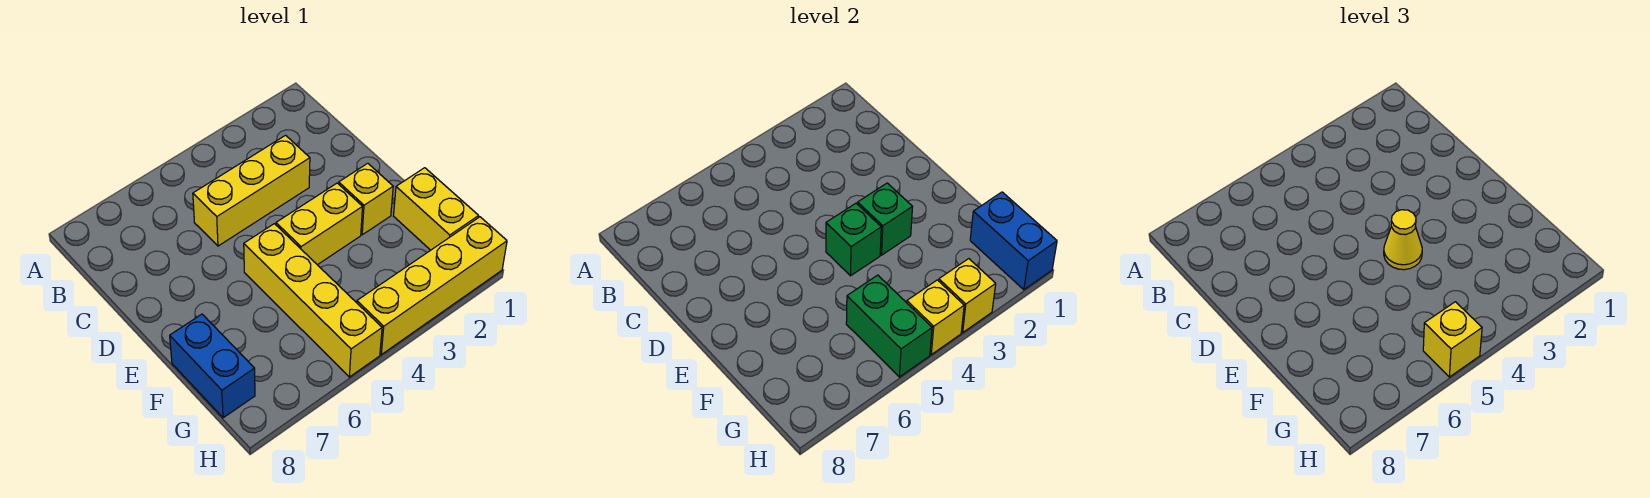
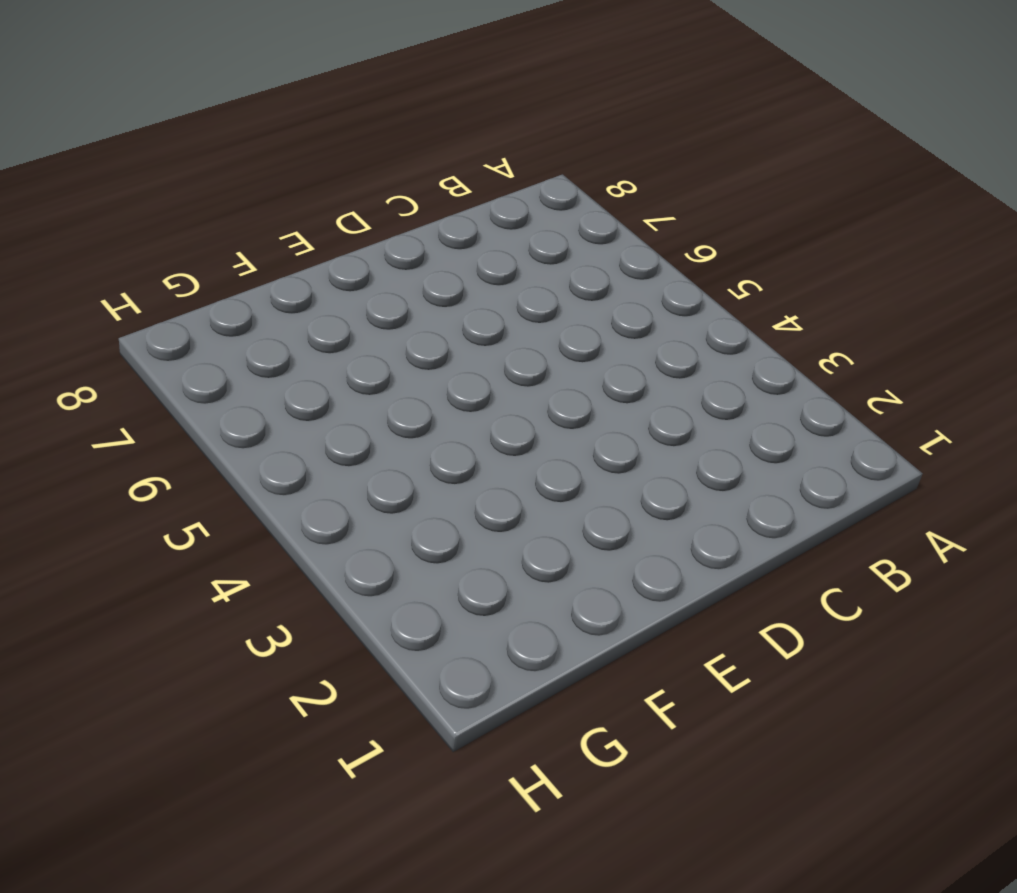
none -> yellow brick C3:C5 level 1
none -> yellow brick E2 level 1
none -> yellow brick E3:E4 level 1

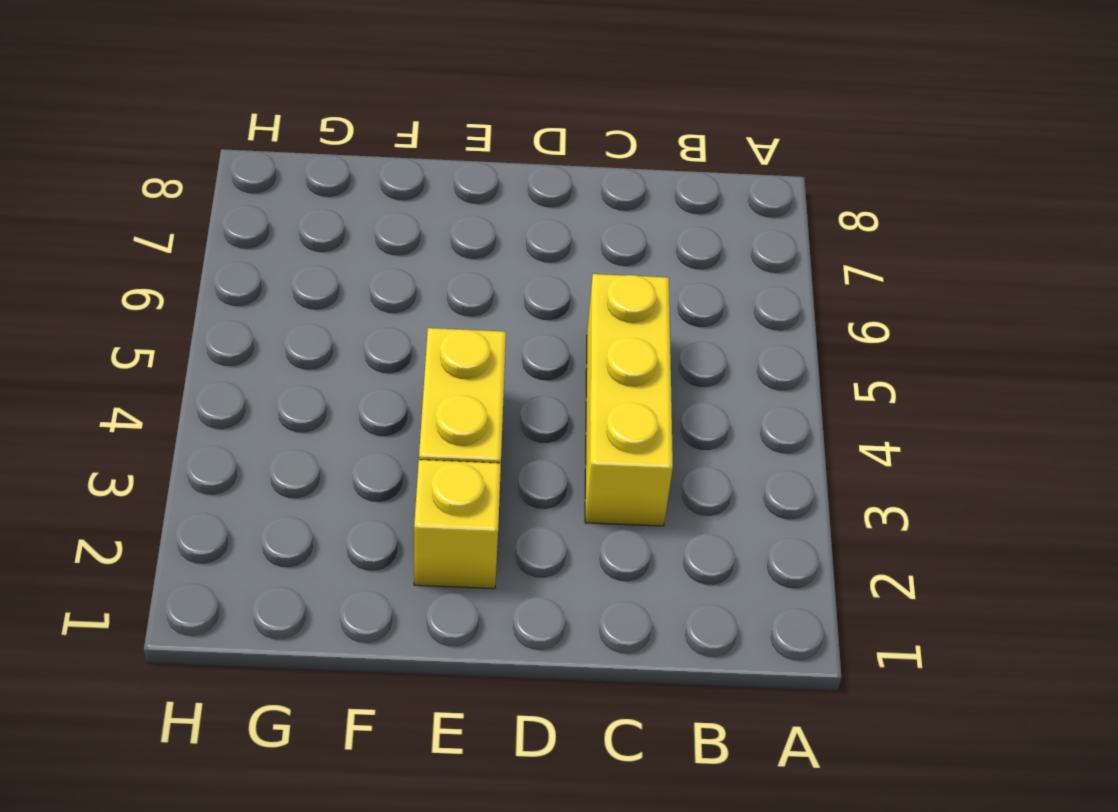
none -> yellow brick E5:H5 level 1
none -> yellow brick F1:G1 level 1
none -> blue brick F8:G8 level 1

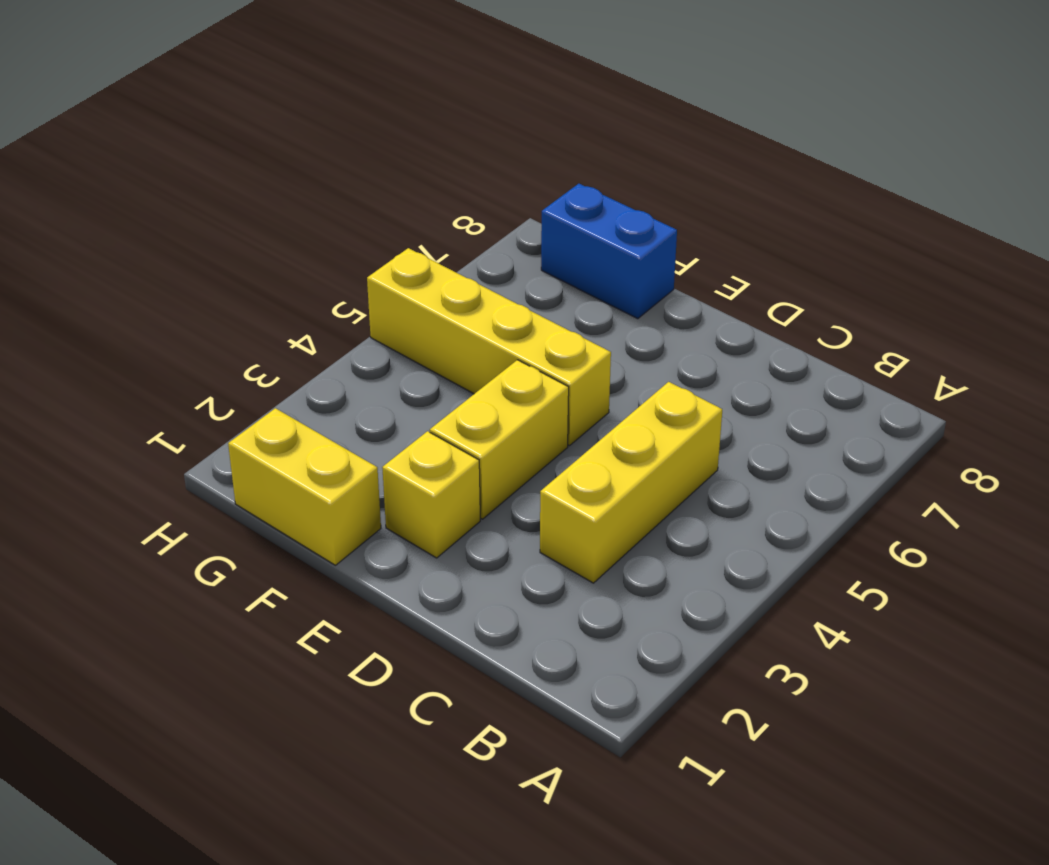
none -> yellow brick H1:H4 level 1
none -> green brick E3 level 2
none -> green brick E4 level 2

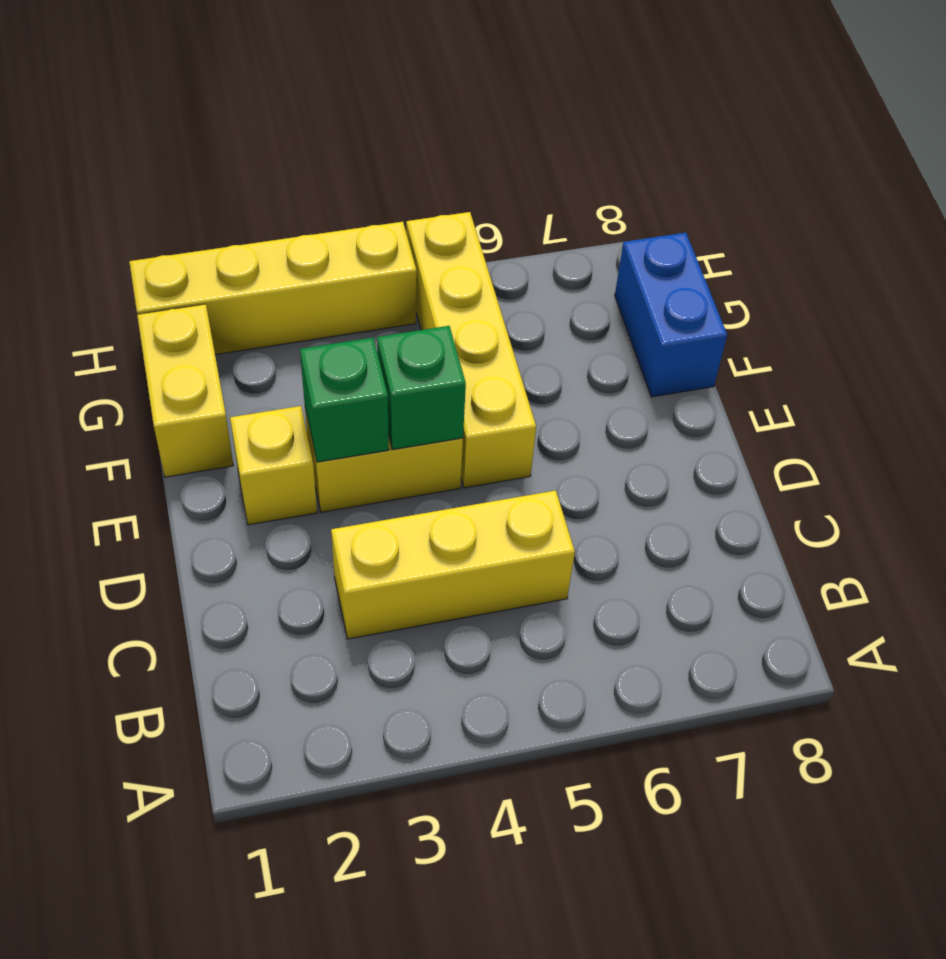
none -> blue brick G1:H1 level 2
none -> green brick G5:H5 level 2
none -> yellow brick H3 level 2

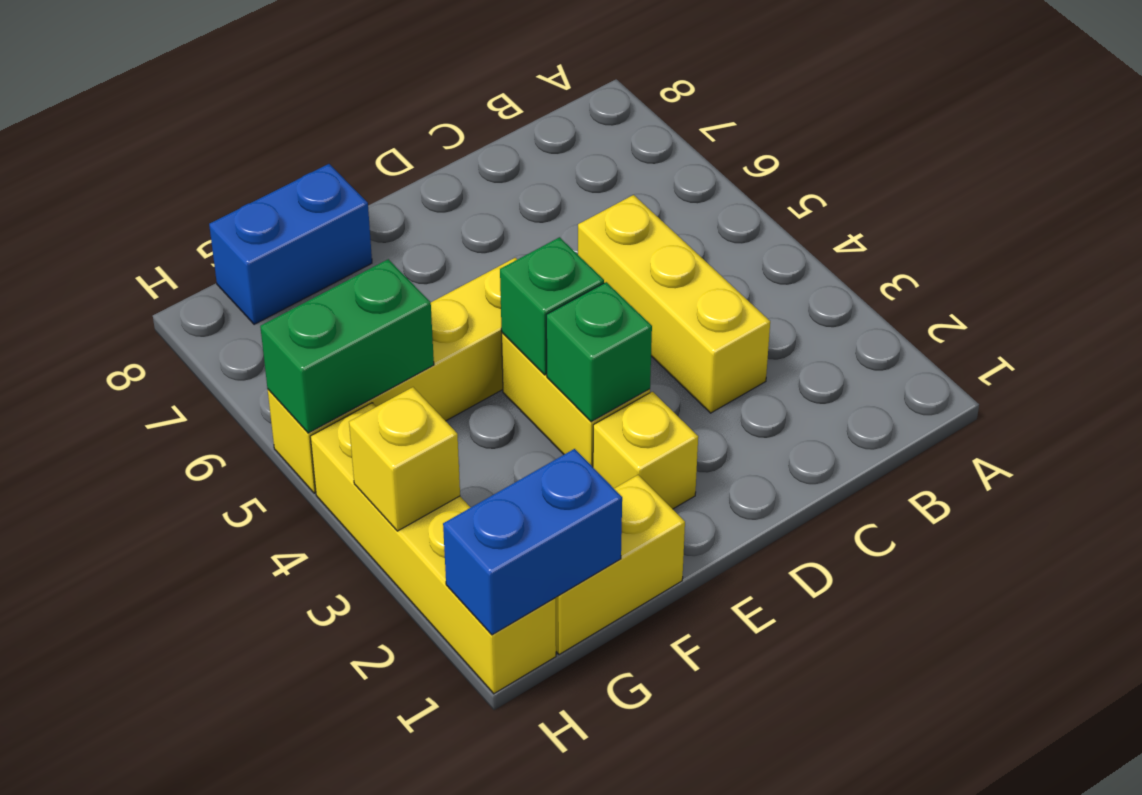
none -> yellow brick H4 level 2
none -> yellow cone E4 level 3
none -> yellow brick H5 level 3

